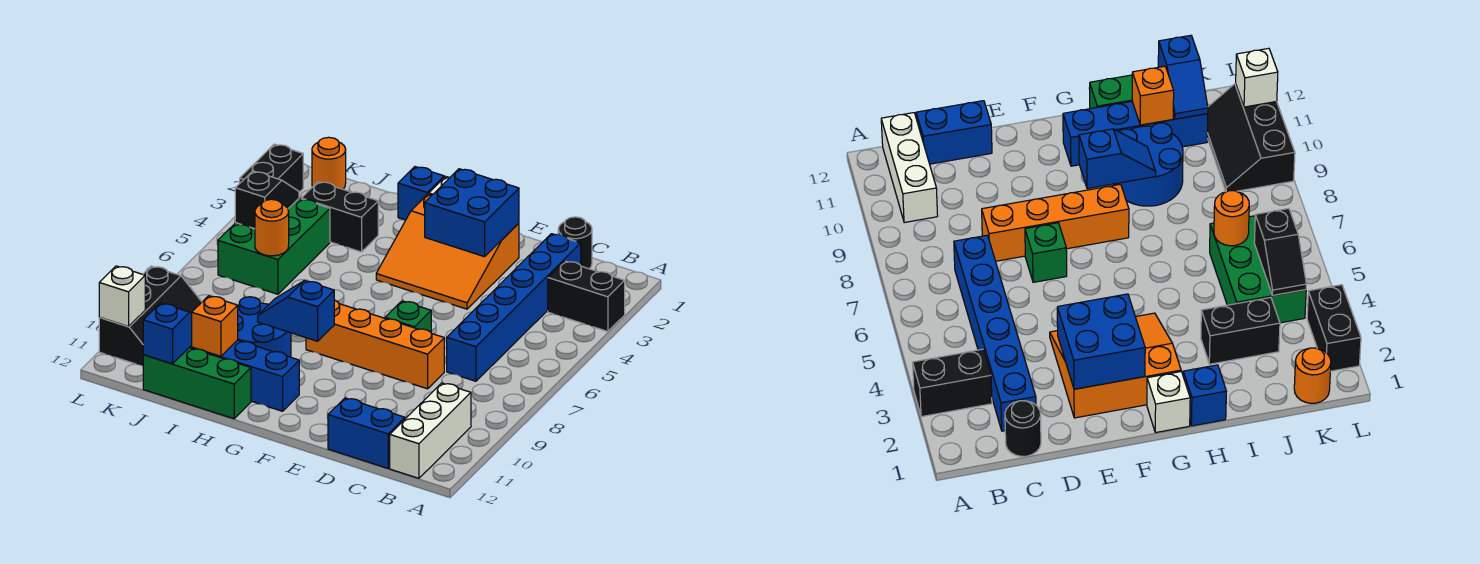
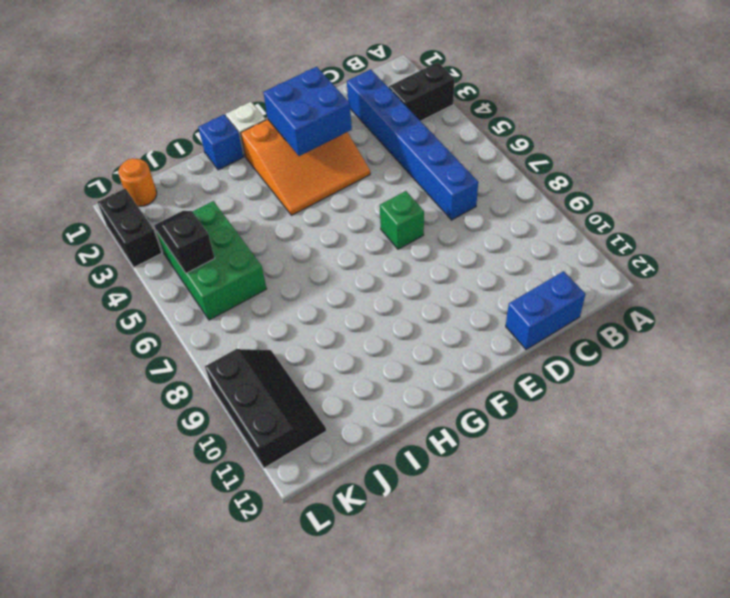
none -> white brick B10:B12 level 1
none -> black round brick C1 level 1
none -> orange brick D8:G8 level 1

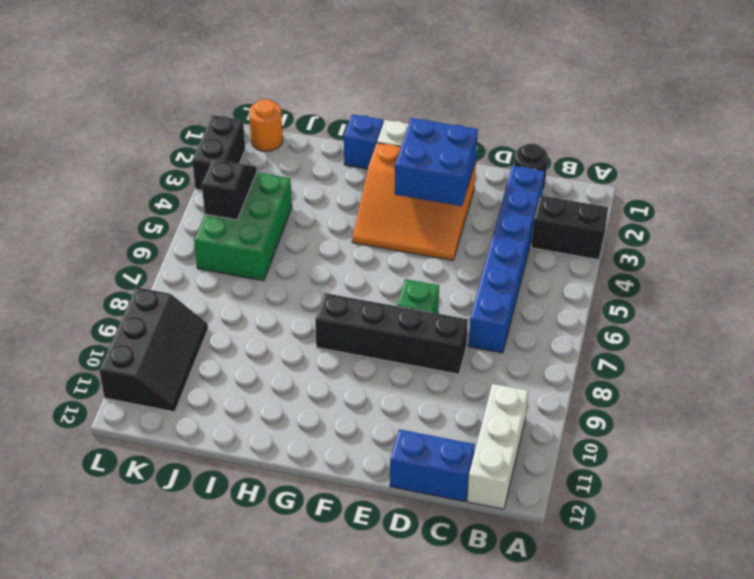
black brick D8:G8 level 1 -> orange brick D8:G8 level 1
none -> blue brick G11:J11 level 1
none -> blue round brick H9:I10 level 1
none -> green brick H12:J12 level 1

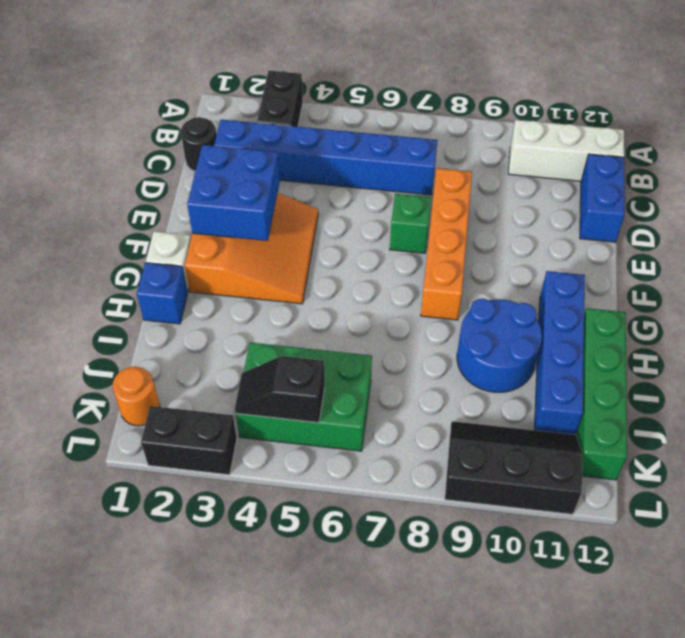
green brick H12:K12 level 1 -> green brick H12:J12 level 1
none -> black brick I3:J3 level 1
none -> blue slope G9:H9 level 2 top G
none -> orange brick I11 level 2

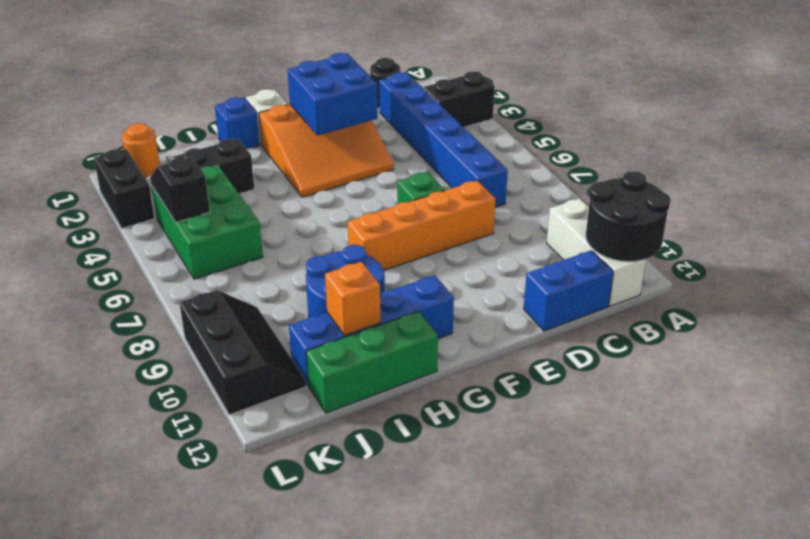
black round brick A11:B12 level 2 -> none
none -> blue slope G9:H9 level 2 top G
none -> orange round brick J6 level 2
none -> blue slope J11:J12 level 2 top 12

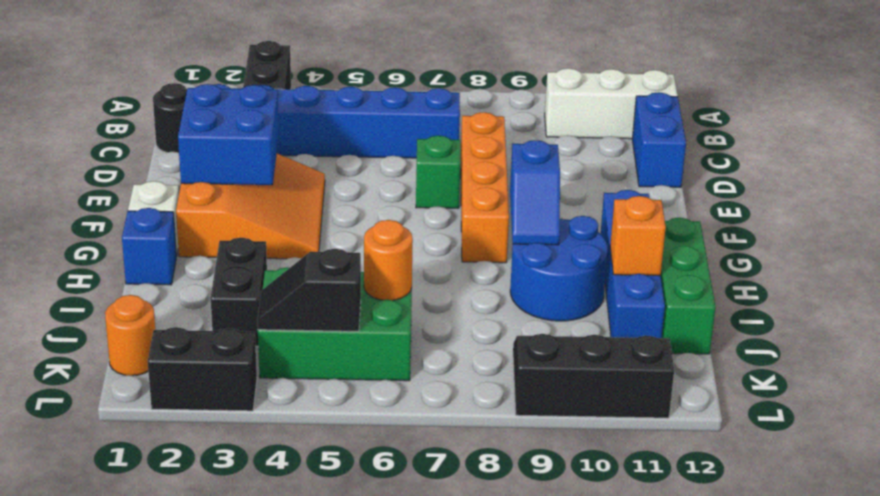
none -> blue slope J11:J12 level 2 top 12
none -> white brick L11 level 2

